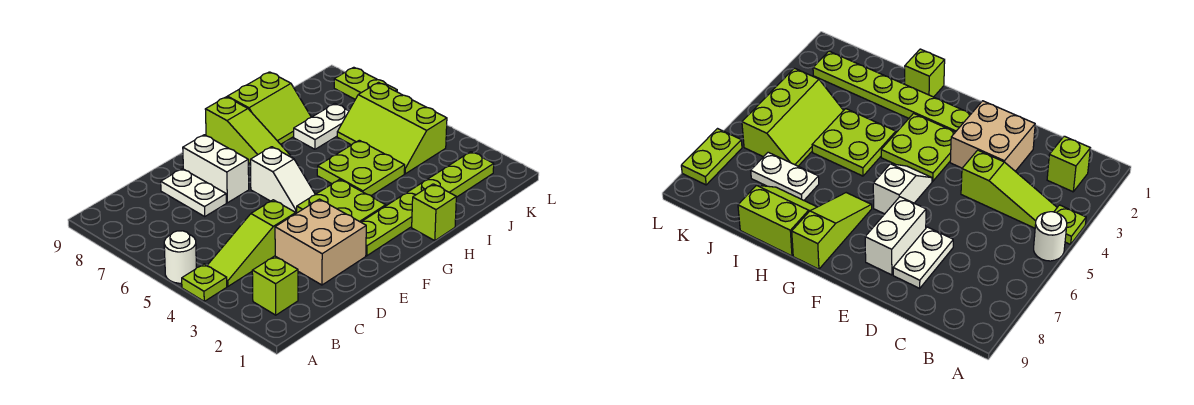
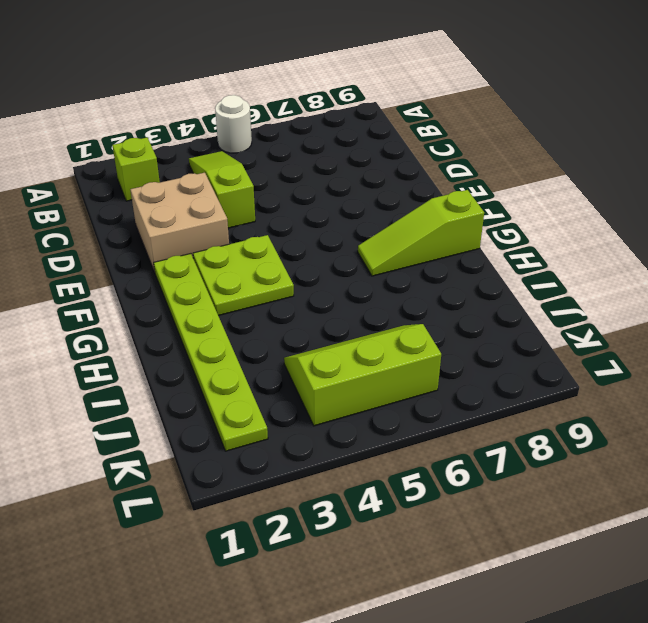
none -> lime plate A4 level 1
none -> white plate D7:D8 level 1
none -> white brick E7:E8 level 1

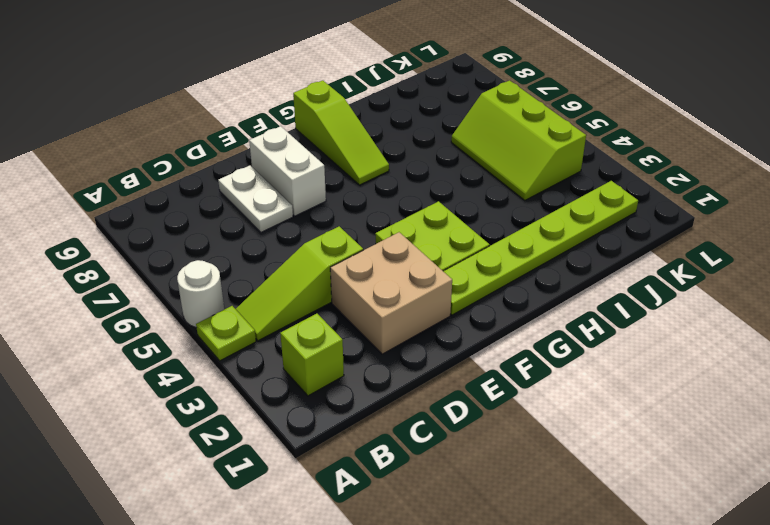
none -> white slope F5:F6 level 1 top 6
none -> lime brick H1 level 1
none -> lime plate H4:I5 level 1

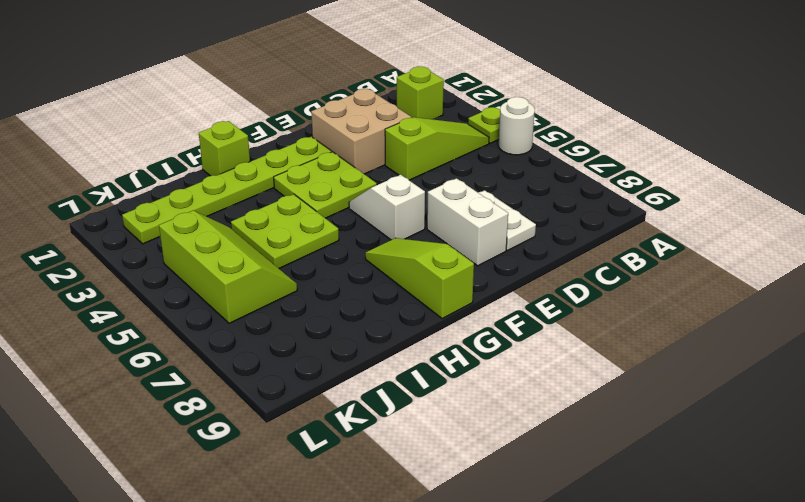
none -> lime slope H8:I9 level 1 top 9
none -> white plate I7:J7 level 1
none -> lime plate L7:L8 level 1

